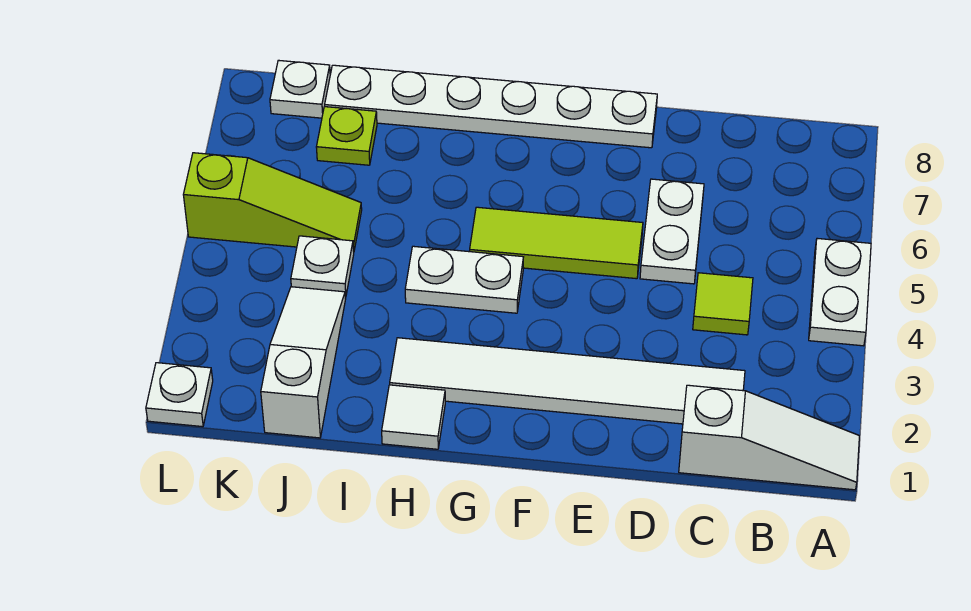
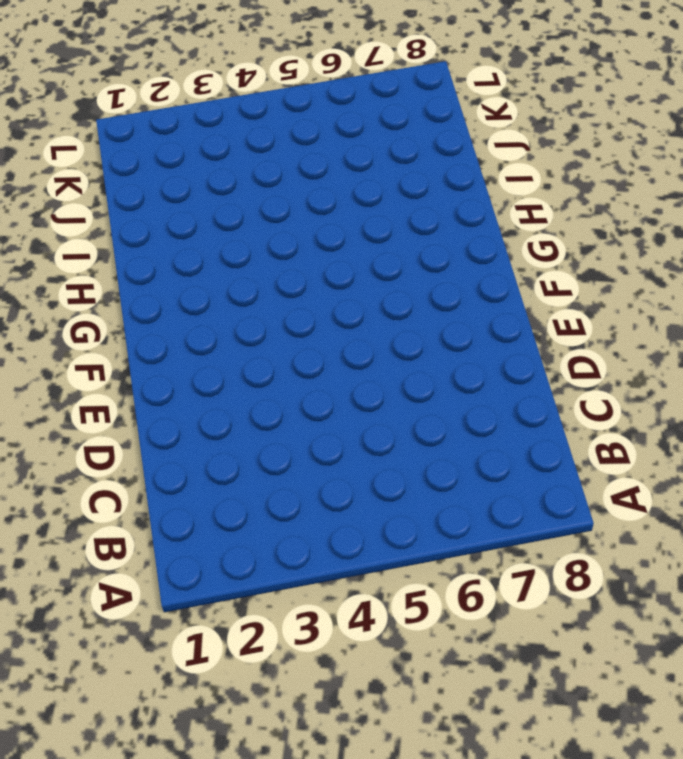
none -> white slope A1:C1 level 1 top C
none -> white plate A4:A5 level 1
none -> white tile C2:H2 level 1

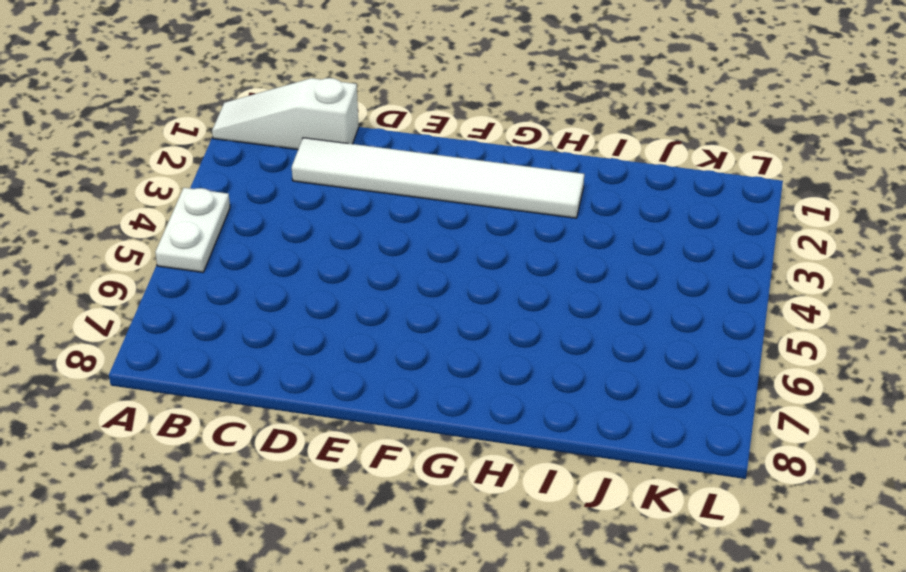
none -> lime tile C4 level 1
none -> white plate D5:D6 level 1
none -> lime tile E5:G5 level 1

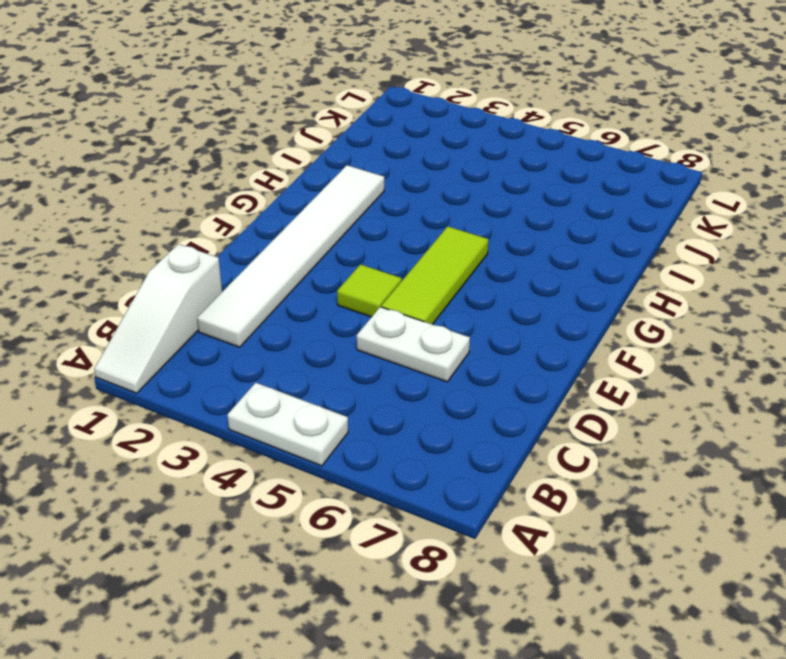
lime tile E4 level 1 -> lime tile C4 level 1
none -> white plate E8:J8 level 1
none -> white plate G4:H4 level 1
none -> white tile H1 level 1

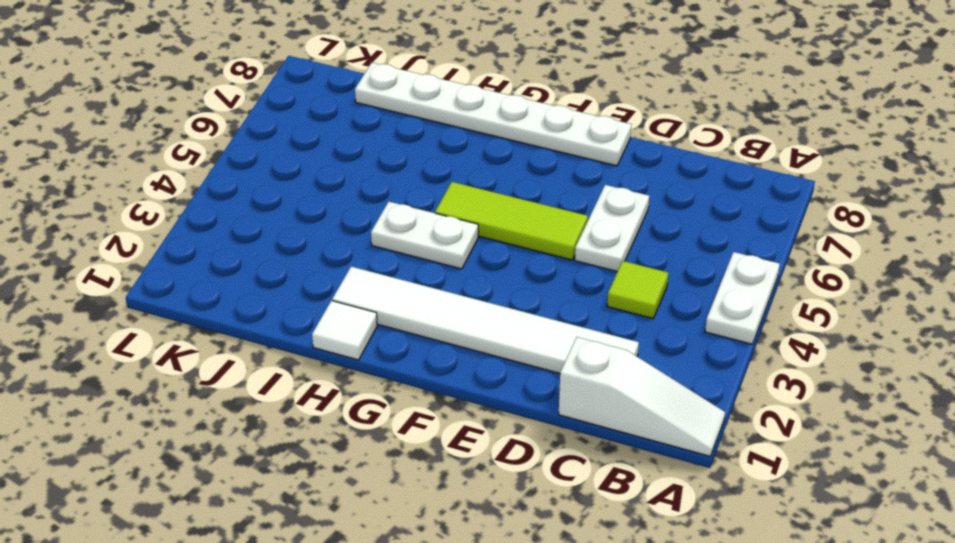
none -> white slope J1:J3 level 1 top 1
none -> white plate J4 level 1
none -> lime slope J5:L5 level 1 top L

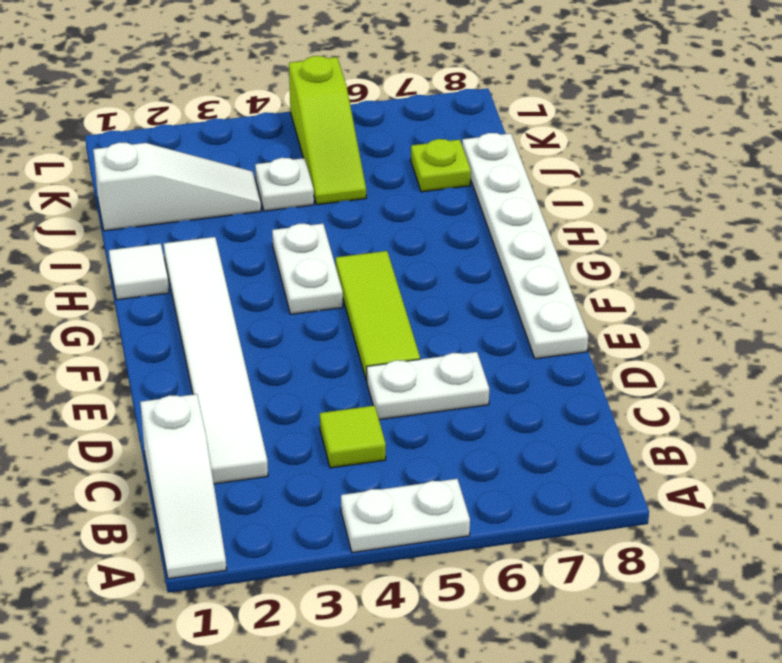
none -> white plate K8 level 1
none -> white plate L1 level 1

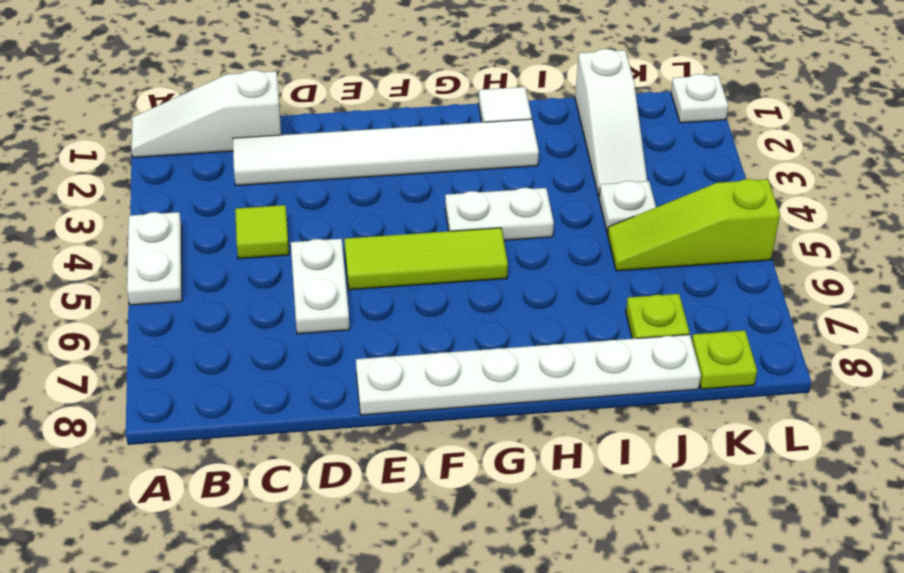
lime plate K8 level 1 -> white plate K8 level 1

